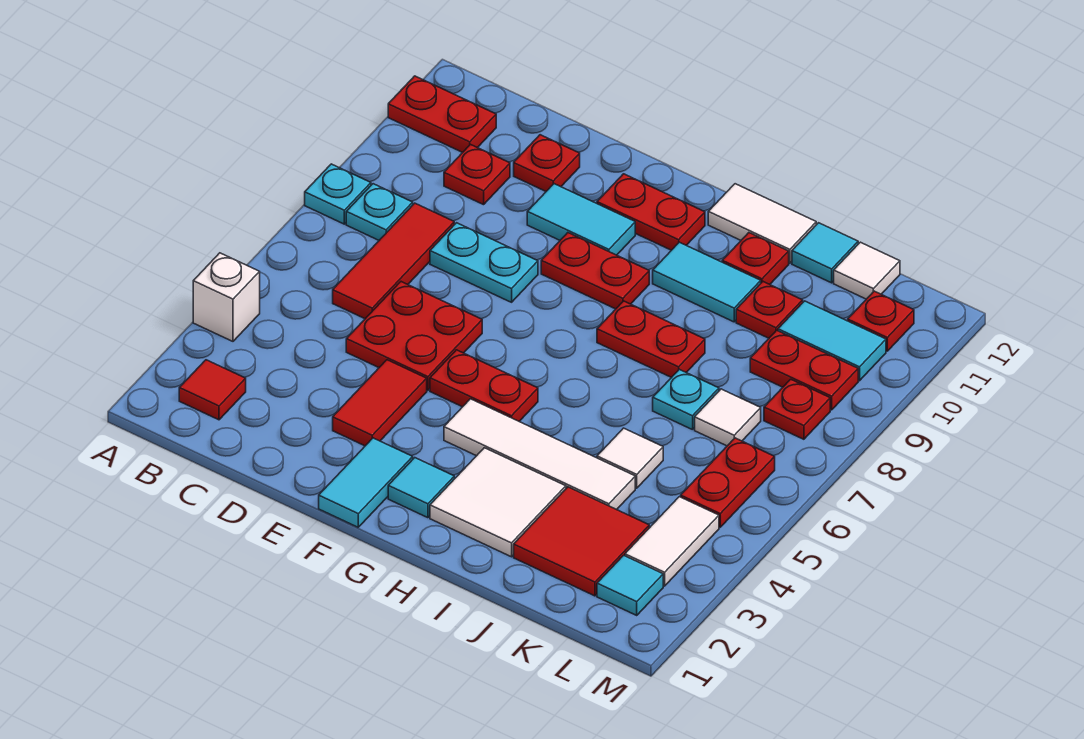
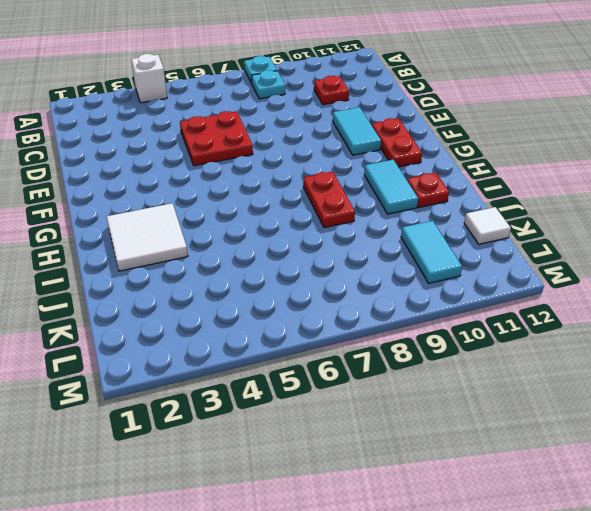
none -> red plate A11:B11 level 1
none -> red tile B2 level 1
none -> red tile C6:C8 level 1
none -> cyan plate D8:E8 level 1

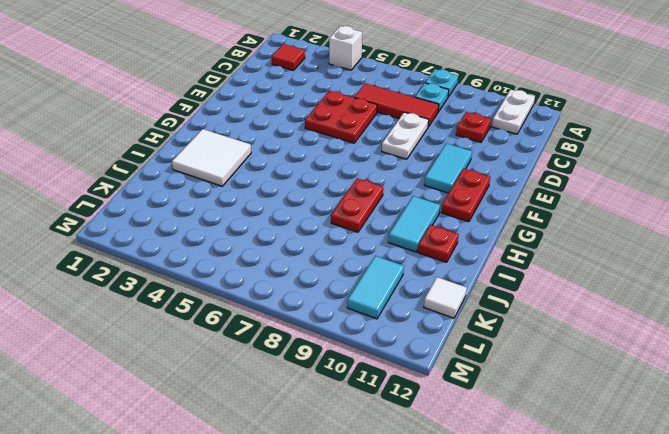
white plate A11:B11 level 1 -> red plate A11:B11 level 1
white plate D8:E8 level 1 -> cyan plate D8:E8 level 1
none -> red plate D11 level 1
none -> red tile E3:E4 level 1
none -> cyan tile F1:F2 level 1
none -> red plate F5:G5 level 1

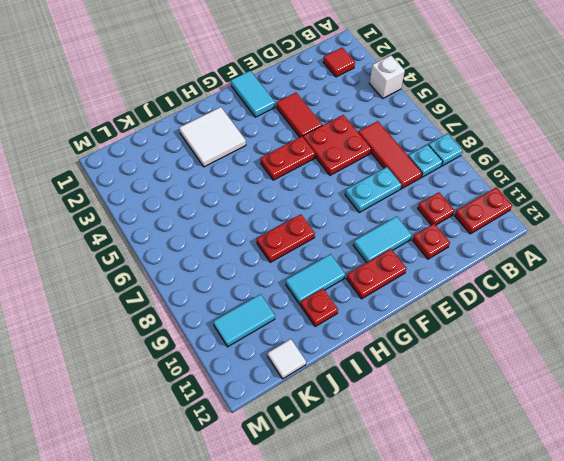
none -> red plate F9:G9 level 1
none -> cyan tile G2 level 1
none -> white tile G4:J4 level 1
none -> white tile H12:I12 level 1

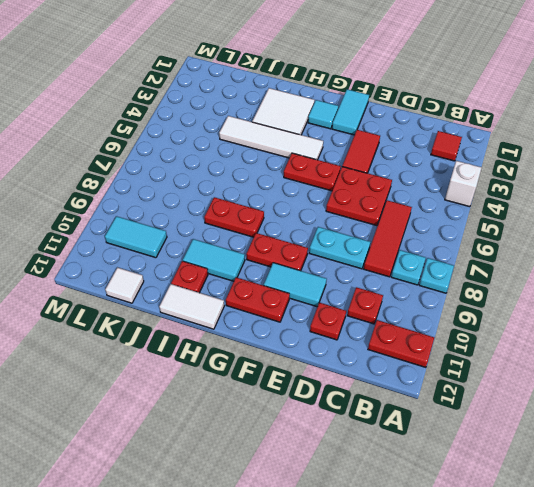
none -> red tile J2:K3 level 1
none -> white tile J5 level 1
none -> cyan plate J7 level 1
none -> red plate J10 level 1

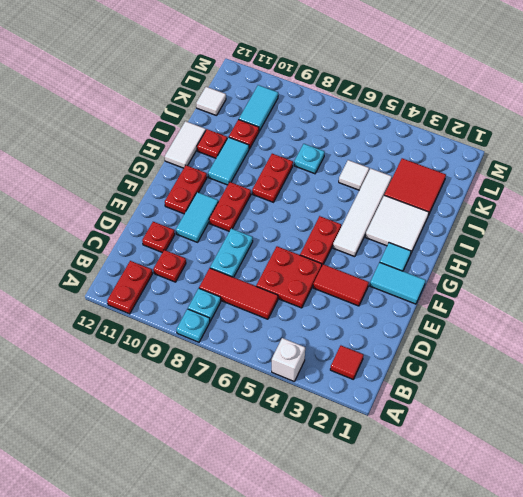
none -> cyan tile J12 level 1
none -> white tile K7 level 1
none -> red plate K9:L9 level 1
none -> cyan tile L2 level 1

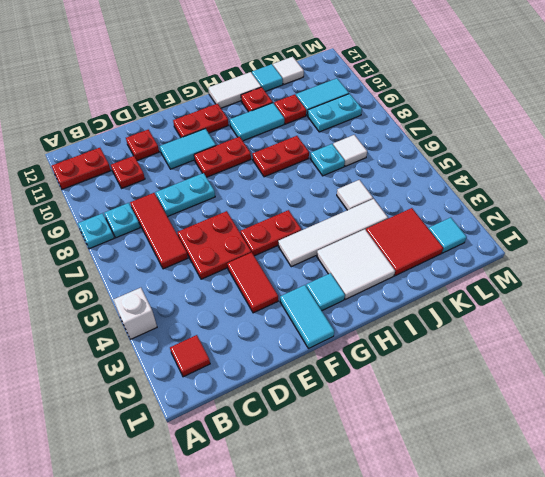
cyan plate K9:L9 level 1 -> red plate K9:L9 level 1
none -> white tile L3:L4 level 1
none -> red plate L5:L6 level 1
none -> red plate L8 level 1
none -> red plate L11 level 1

